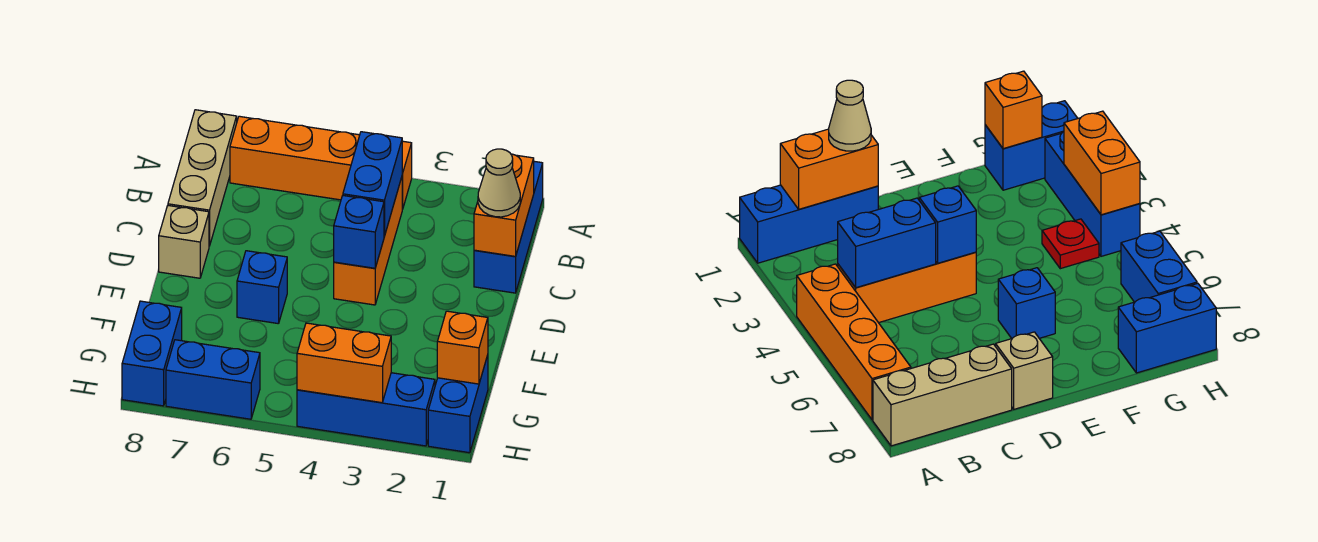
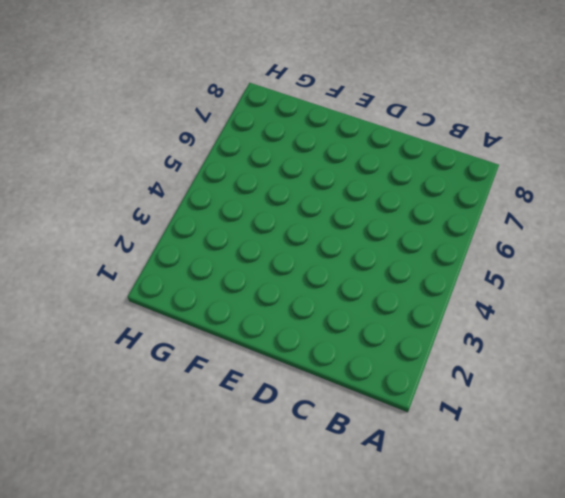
none -> blue brick A1:C1 level 1
none -> orange brick A4:A7 level 1
none -> tan brick A8:C8 level 1

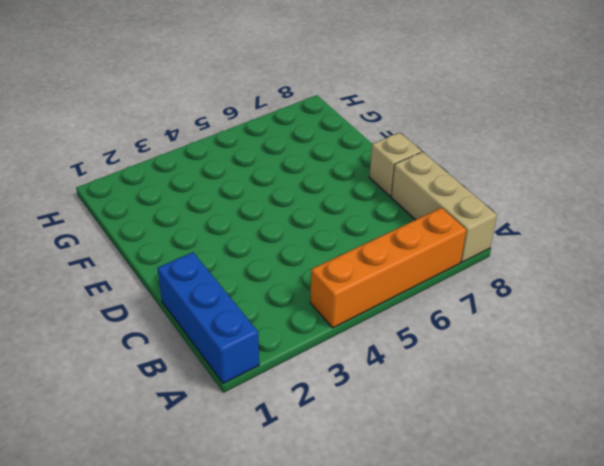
none -> orange brick B4:D4 level 1
none -> blue brick E6 level 1
none -> blue brick G1:H1 level 1

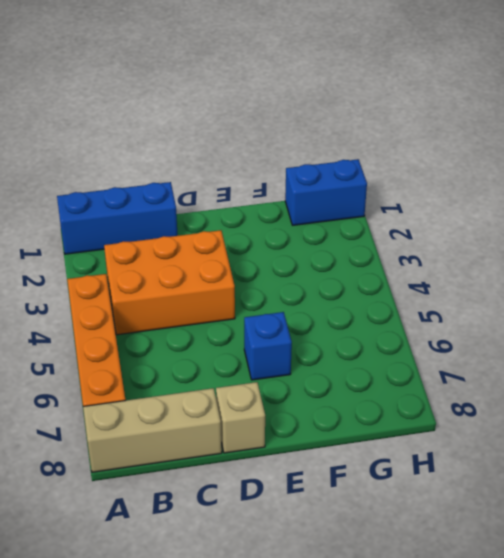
orange brick B3:D4 level 1 -> orange brick B4:D4 level 1
none -> red plate G4 level 1
none -> blue brick G8:H8 level 1
none -> blue brick H2:H4 level 1

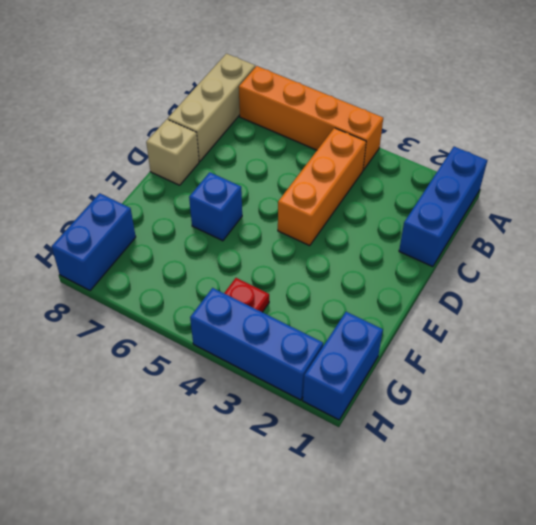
none -> blue brick H6:H7 level 1
none -> orange brick B1:C1 level 2
none -> blue brick B4:C4 level 2

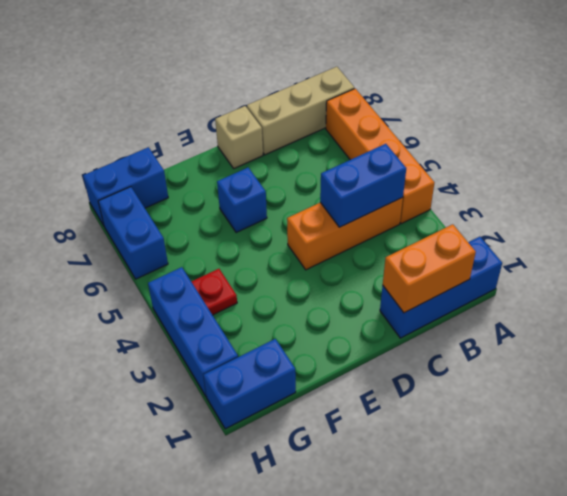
none -> blue brick D4 level 2
none -> orange brick G1 level 2
none -> orange brick H3:H4 level 2

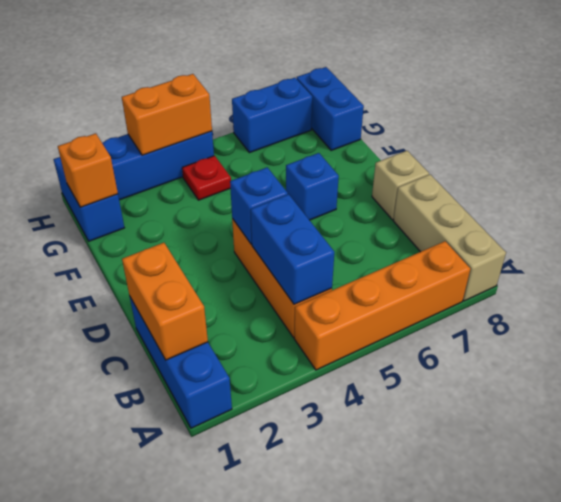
none -> tan cone C1 level 3

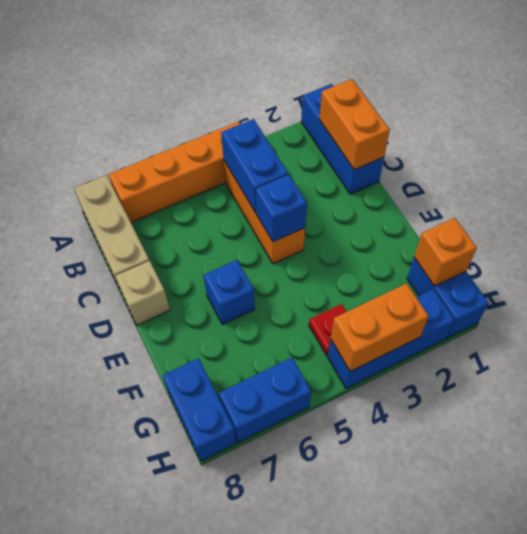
none -> tan cone C1 level 3

